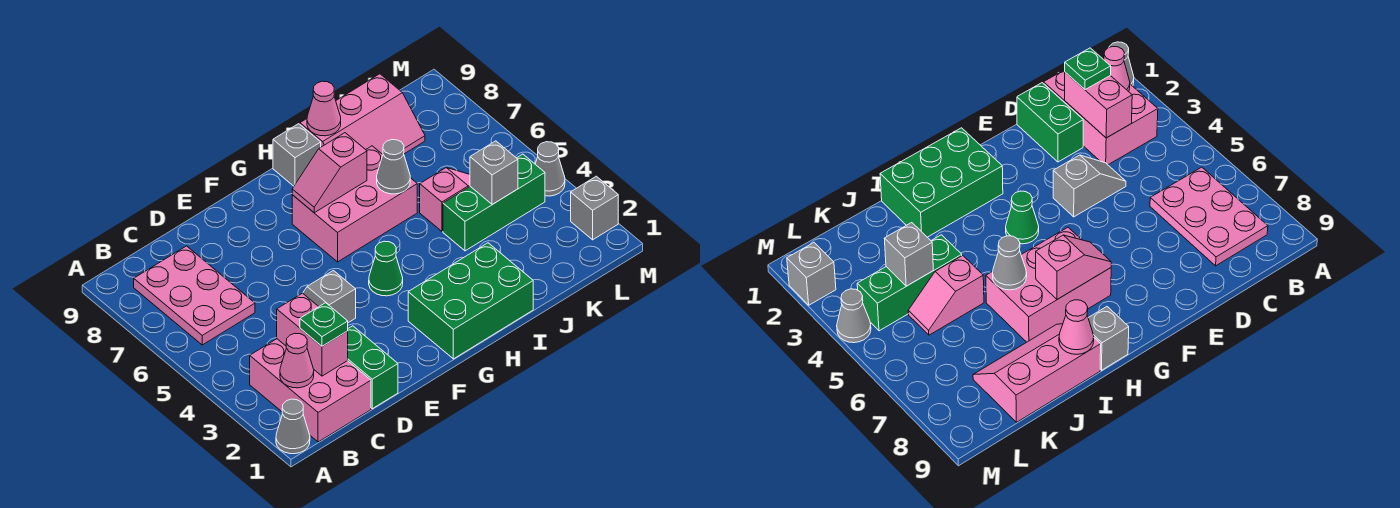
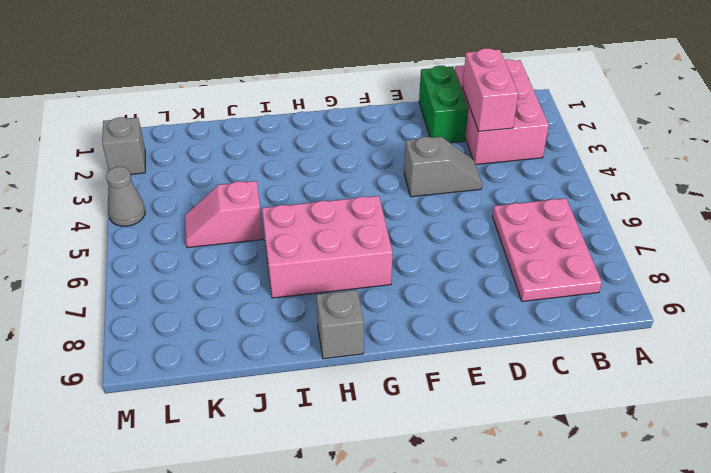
none -> grey cone A1 level 1
none -> green brick G1:I2 level 1
none -> green cone G4 level 1

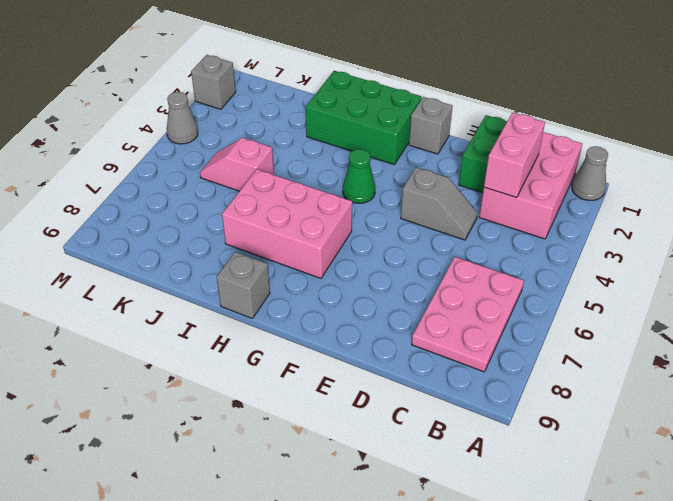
grey brick F1 level 1 -> grey brick K4 level 2
none -> pink slope I8:K9 level 1 top 9
none -> green brick J4:L4 level 1
none -> pink cone B2 level 2

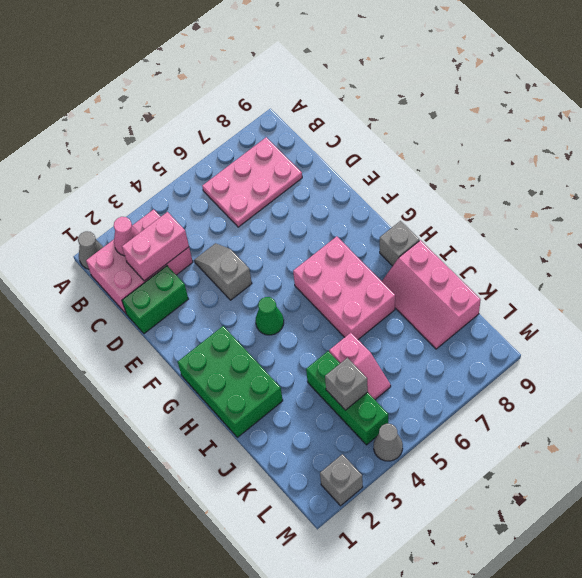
none -> pink slope G7:H7 level 2 top H
none -> grey cone I6 level 2
none -> pink cone I9 level 2

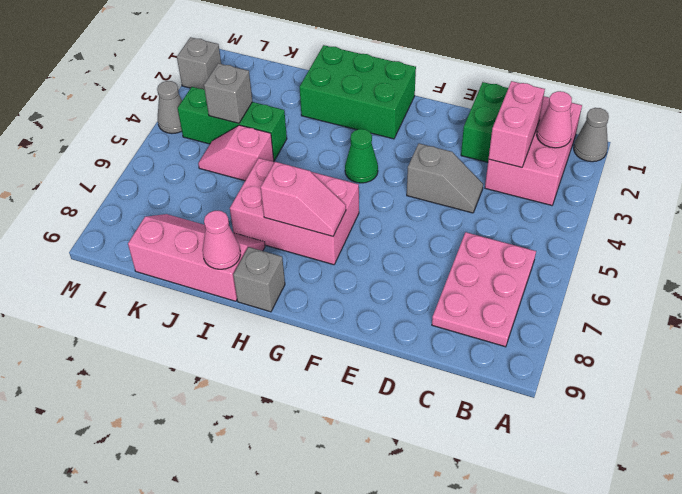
none -> grey cone I6 level 2
none -> green plate C2 level 3

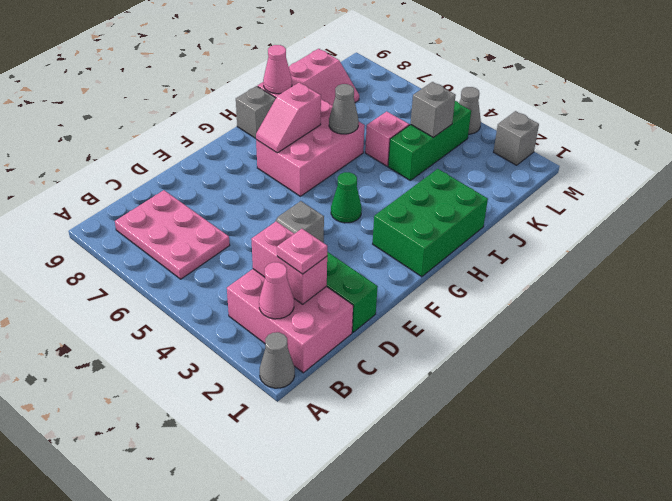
pink plate C2 level 3 -> green plate C2 level 3

